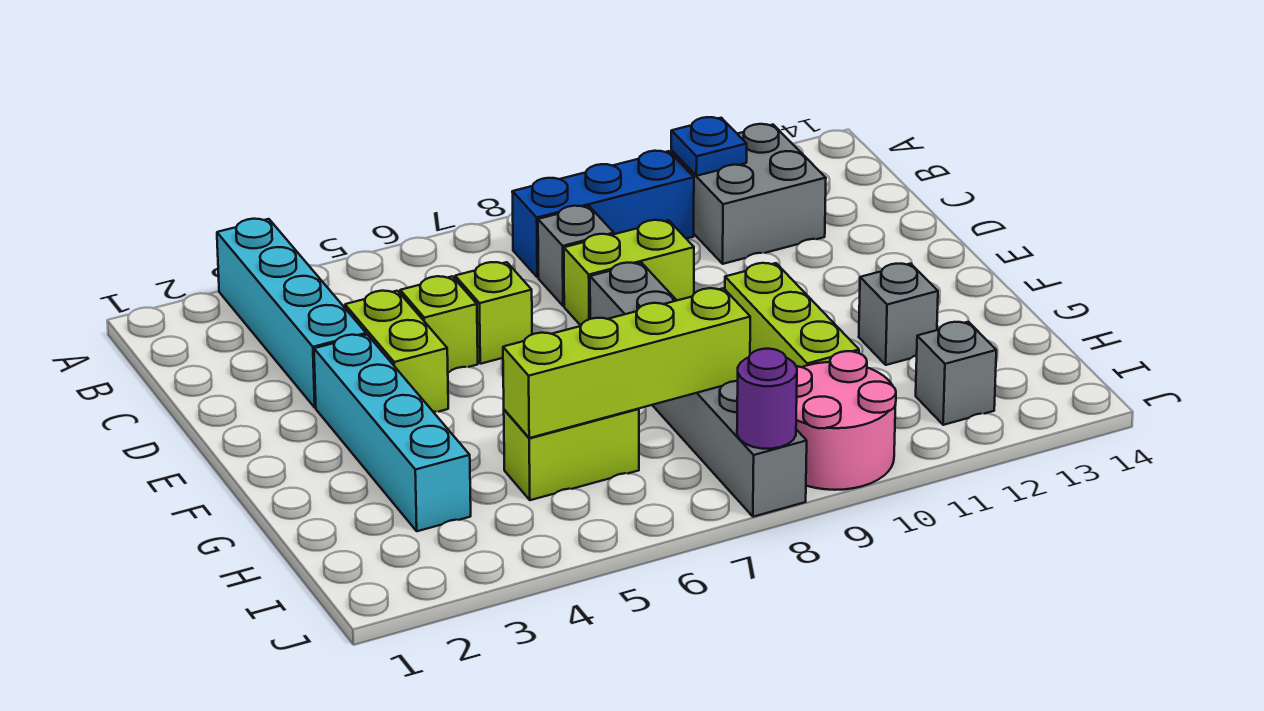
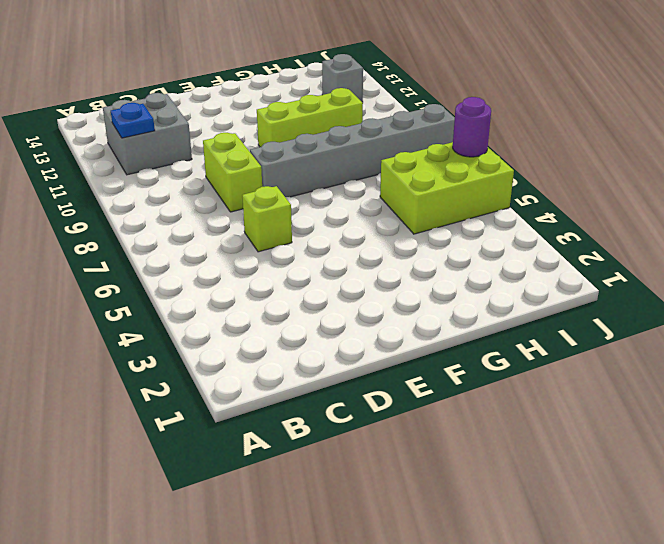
lime brick H5:J6 level 1 -> lime brick H5:H6 level 1
purple round brick J6 level 2 -> purple round brick J8 level 2
none -> cyan brick A3:D3 level 1
none -> blue brick B8:B10 level 1
none -> grey brick C8 level 1

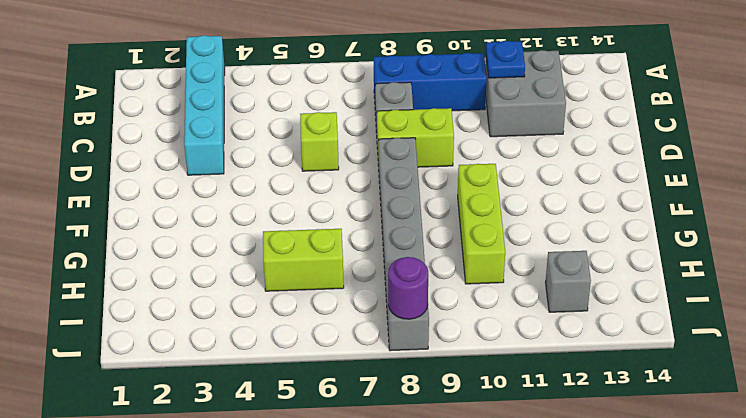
none -> lime brick D4:E4 level 1
none -> lime brick D5 level 1
none -> cyan brick E3:H3 level 1

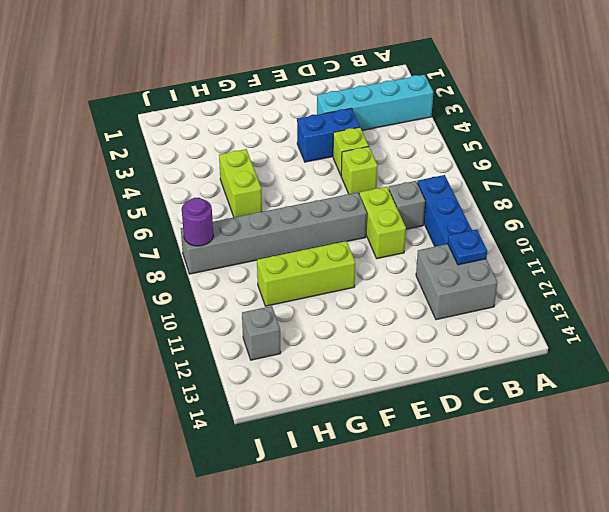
blue brick D4:E4 level 1 -> lime brick D4:E4 level 1
none -> cyan brick E3:H3 level 1
none -> grey brick G12 level 1
none -> pink round brick I9:J10 level 1

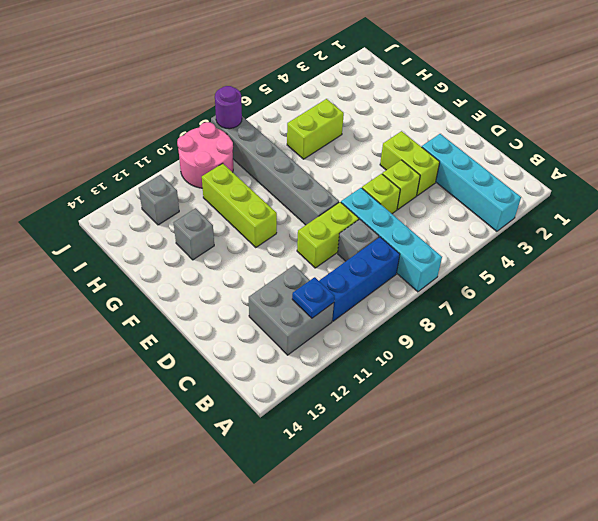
cyan brick A7:D7 level 1 -> cyan brick E3:H3 level 1
none -> lime brick H5:H8 level 2

